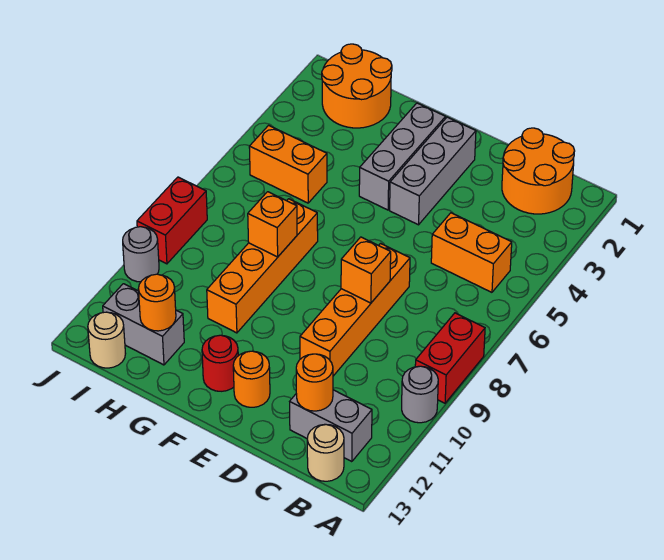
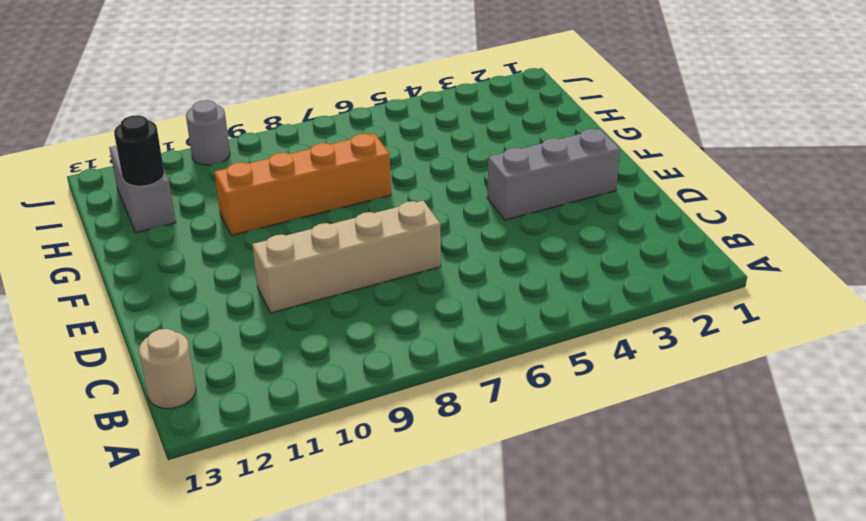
tan brick D7:D10 level 1 -> orange brick D7:D10 level 1
black round brick H12 level 2 -> orange round brick H12 level 2
none -> red brick A8:A9 level 1
none -> grey round brick A10 level 1
none -> orange round brick B1:C2 level 1

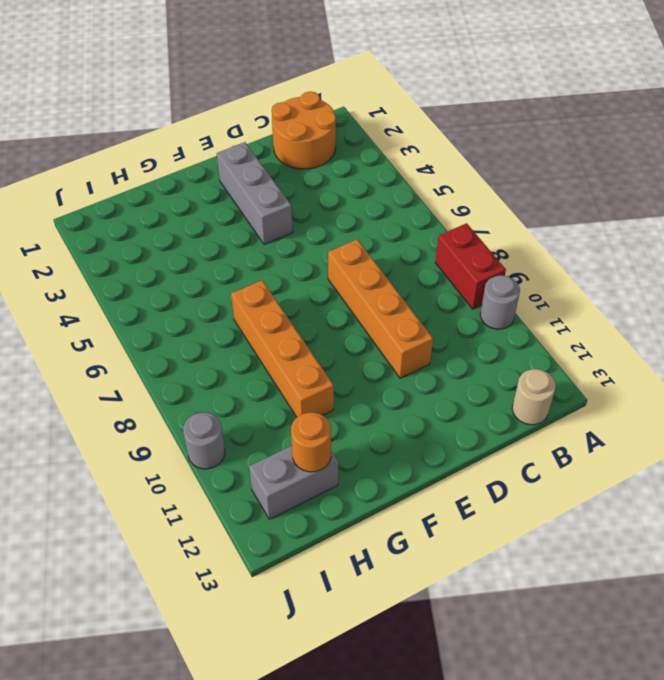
none -> orange brick B5:C5 level 1
none -> grey brick B12:C12 level 1
none -> orange round brick E12 level 1

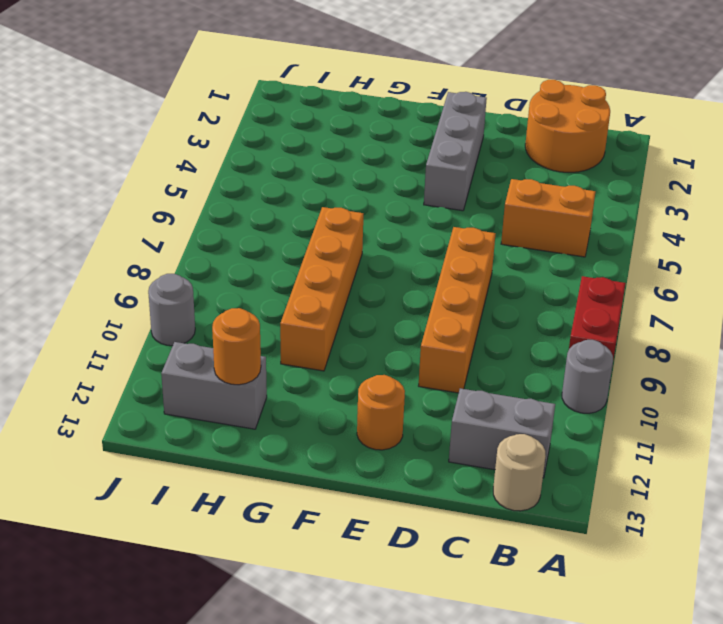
none -> grey brick F2:F4 level 1
none -> red round brick F12 level 1
none -> orange round brick H1:I2 level 1

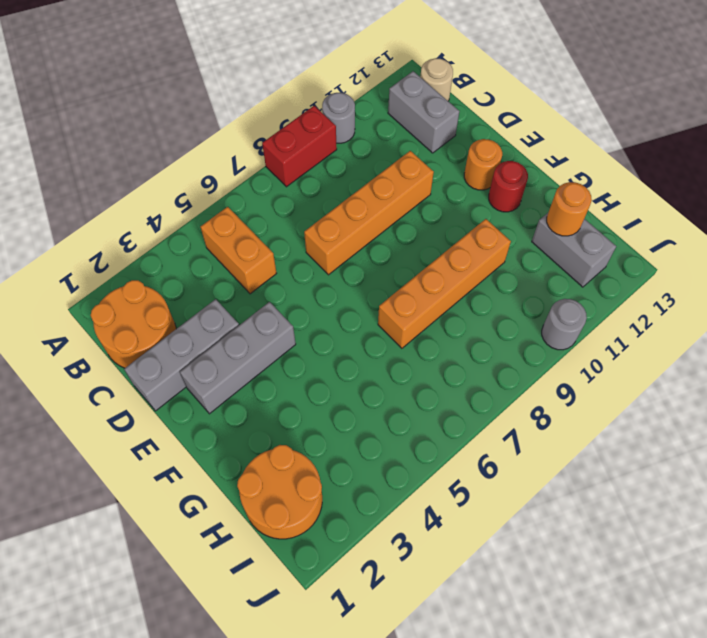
grey brick D1:D3 level 1 -> grey brick F2:F4 level 1
none -> orange brick H5:I5 level 1
none -> tan round brick I13 level 1
none -> red brick J8:J9 level 1

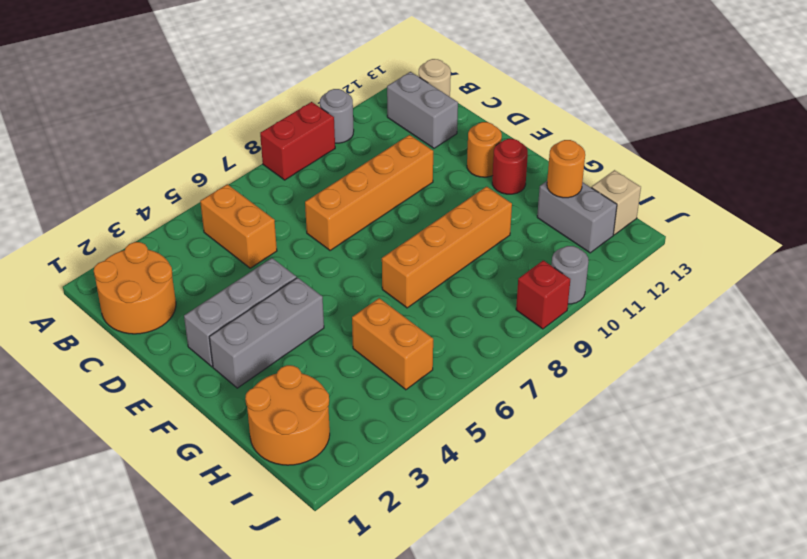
tan brick I13 level 1 -> tan round brick I13 level 1
red brick J9 level 1 -> red brick J8:J9 level 1
none -> orange round brick C12 level 2
none -> orange brick D8 level 2
none -> orange brick G8 level 2

